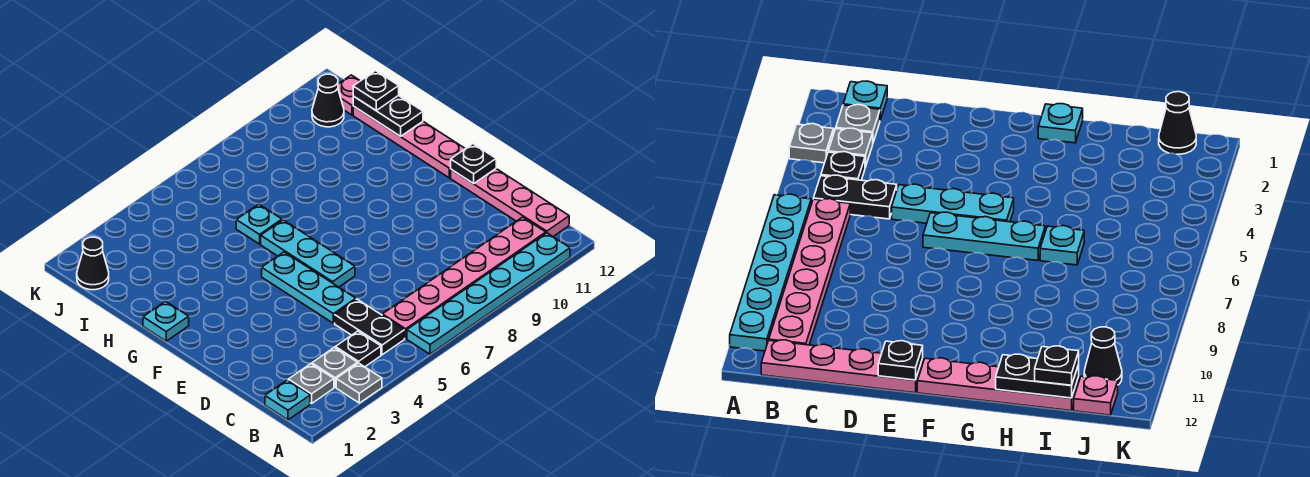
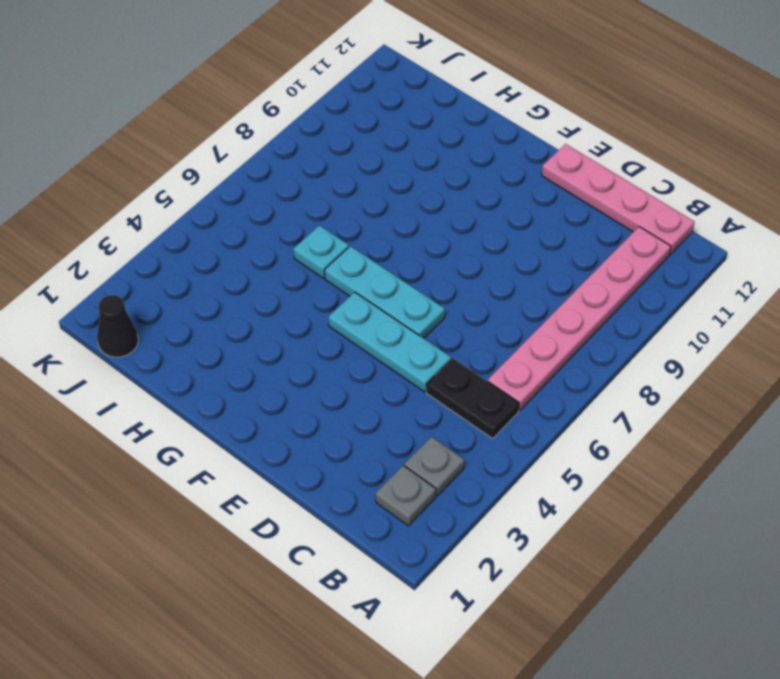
none -> grey plate A3 level 1
none -> cyan plate A6:A11 level 1
none -> cyan plate B1 level 1

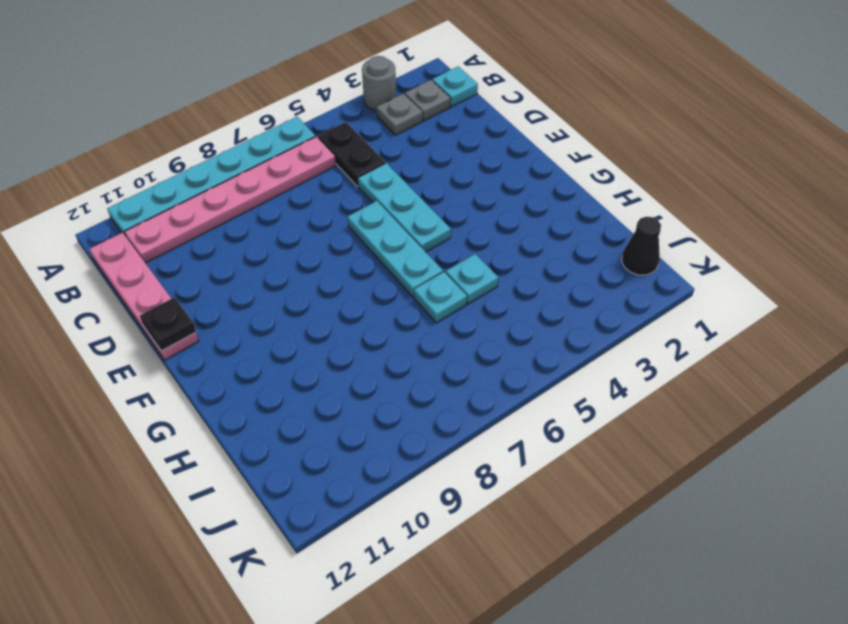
grey round brick A3 level 1 -> grey plate A3 level 1
cyan plate H5 level 1 -> cyan plate G1 level 1
none -> black plate B4 level 1
none -> pink plate F12:I12 level 1
none -> black cone J11 level 1

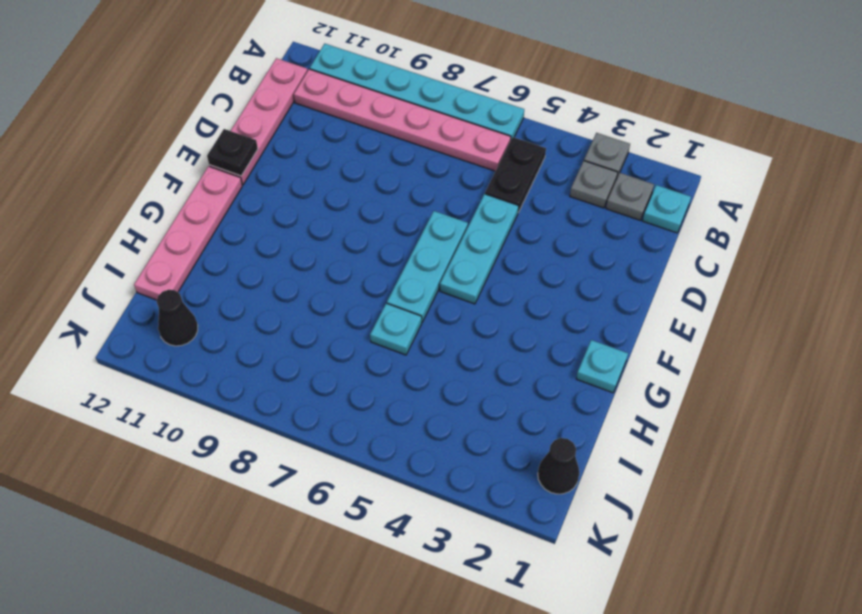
none -> black plate B4 level 1
none -> pink plate J12 level 1
none -> black plate H12:I12 level 2

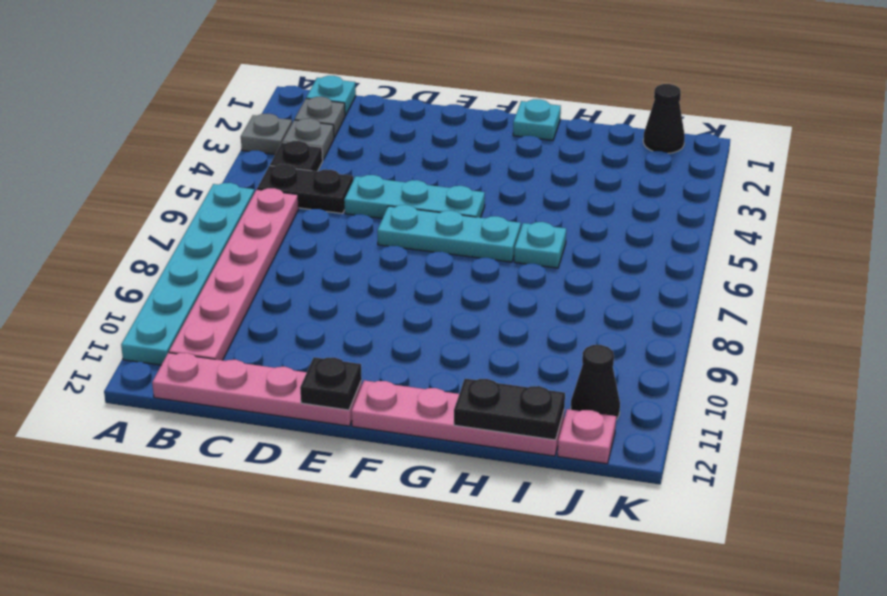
none -> black plate I12 level 3

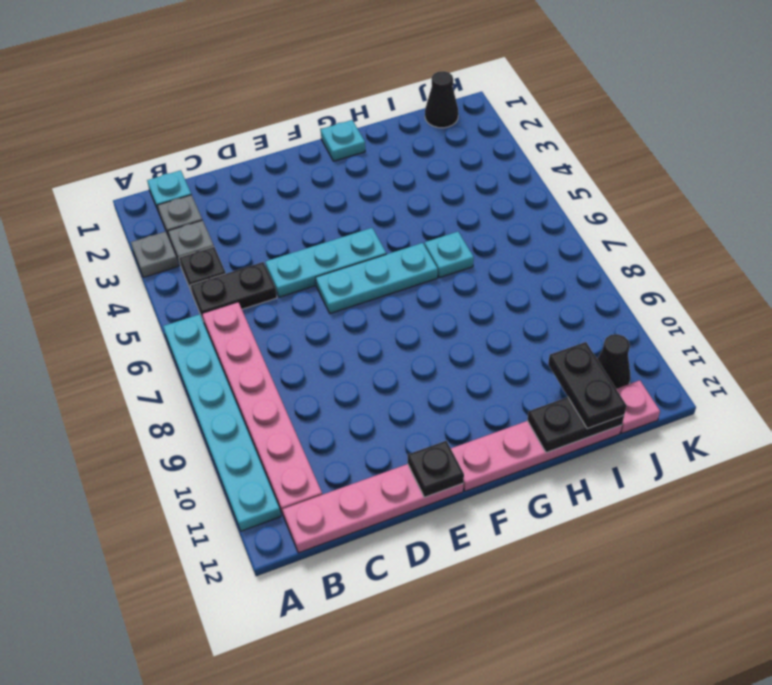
black plate I11:I12 level 3 -> black plate I12 level 3

